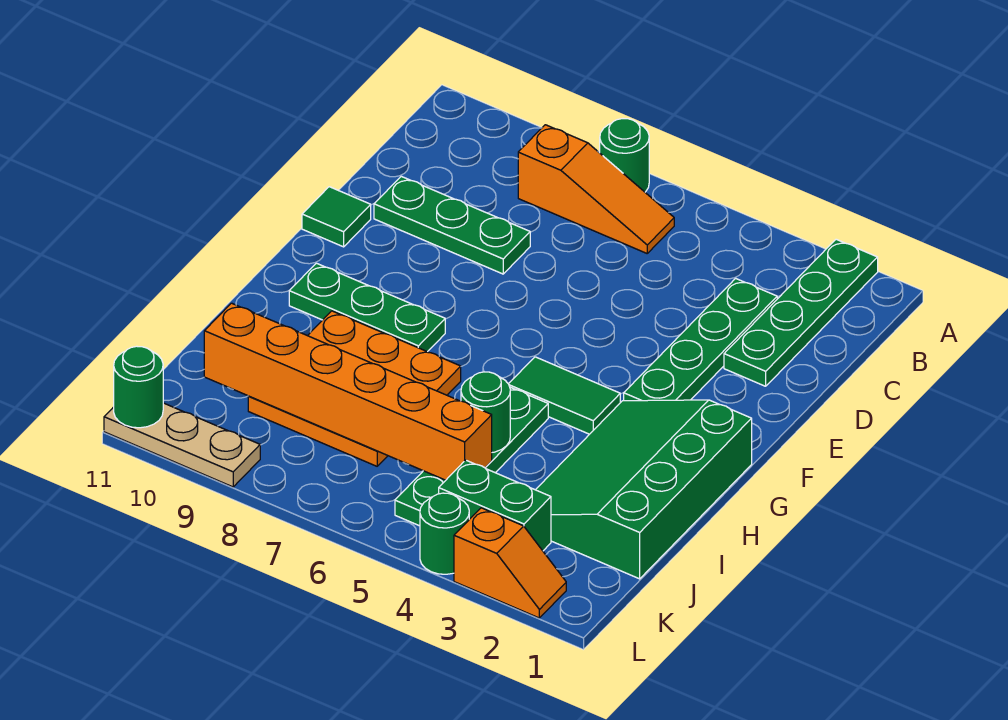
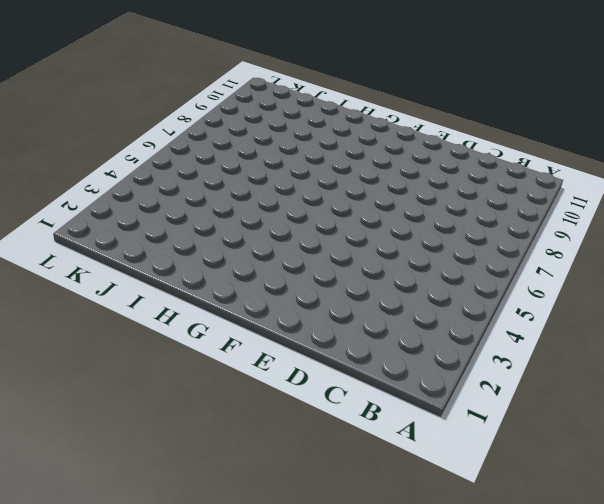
none -> green plate A2:D2 level 1
none -> green round brick A7 level 1
none -> orange slope B6:B8 level 1 top 8

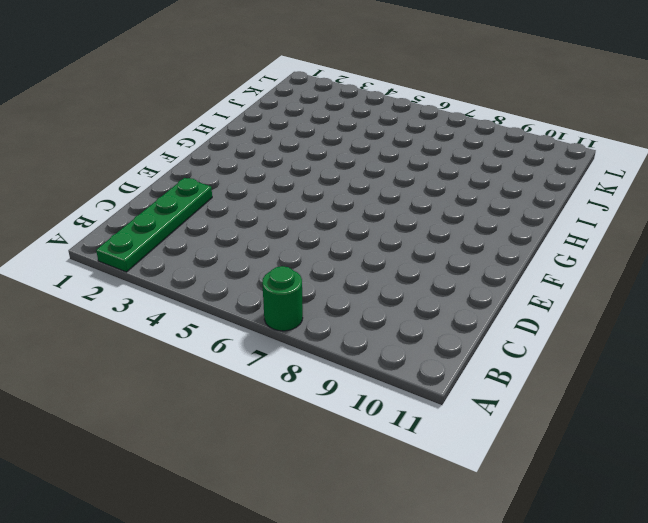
none -> orange slope B6:B8 level 1 top 8
none -> green plate C3:F3 level 1
none -> green plate D8:D10 level 1

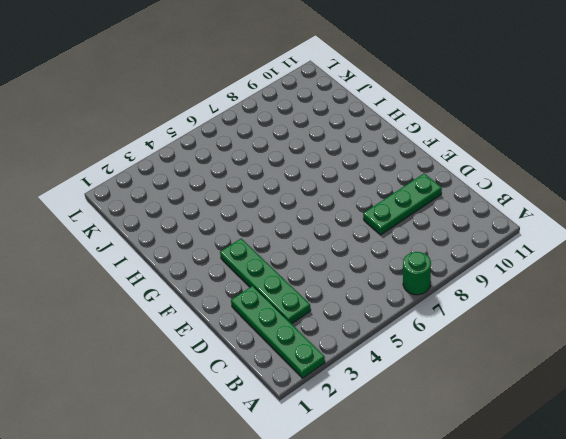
none -> orange slope B6:B8 level 1 top 8
none -> green tile E11 level 1
none -> green slope G1:J3 level 1 top 1

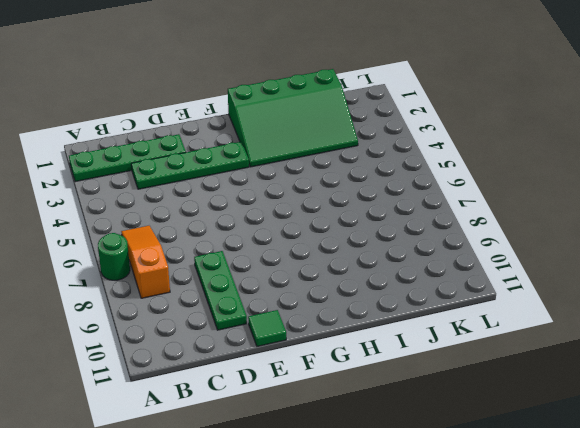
none -> green tile G4:G5 level 1
none -> green plate G8:G10 level 1
none -> green plate H5:K5 level 1

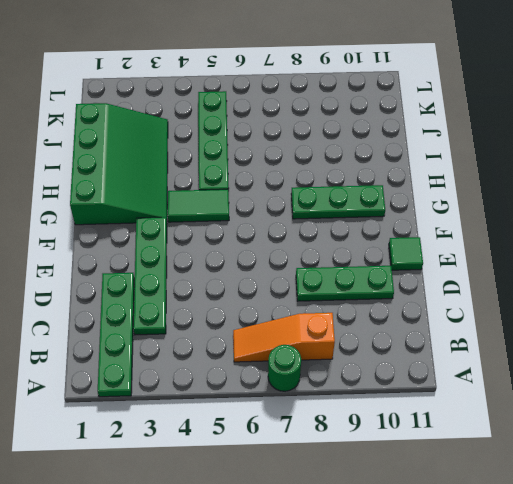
none -> orange plate H7:J9 level 1
none -> green brick K3:K4 level 1
none -> orange slope L2:L3 level 1 top 3

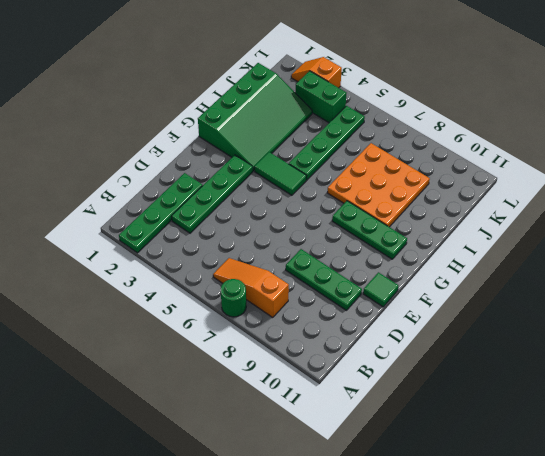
none -> green round brick L4 level 1
none -> tan plate L9:L11 level 1
none -> green round brick I5 level 2

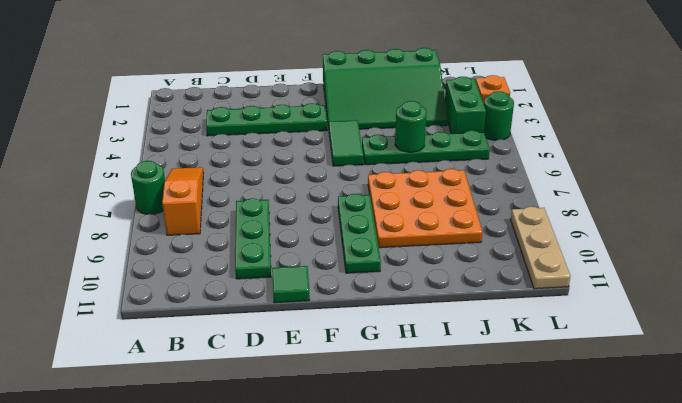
none -> green plate A2:D2 level 1
none -> orange brick J5:J10 level 2
none -> green round brick L11 level 2

